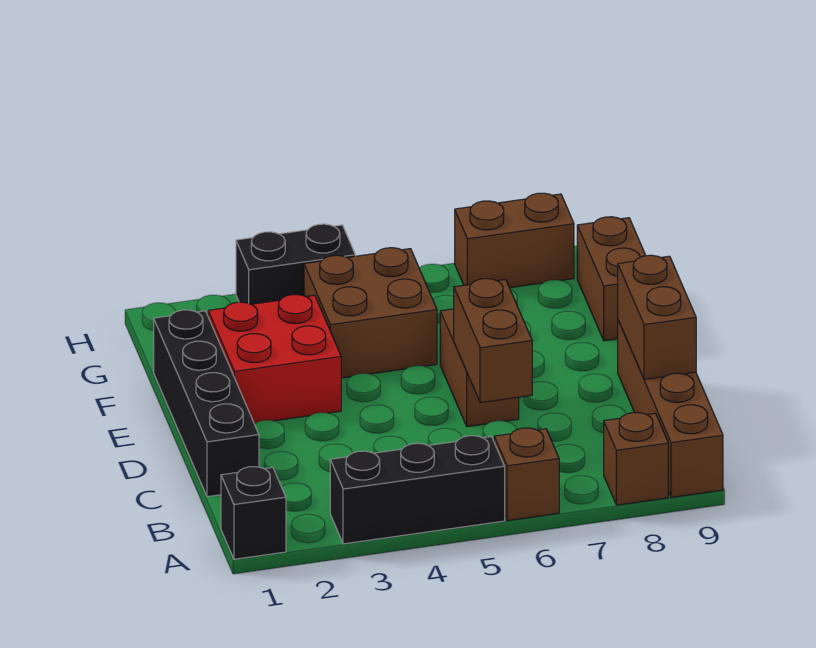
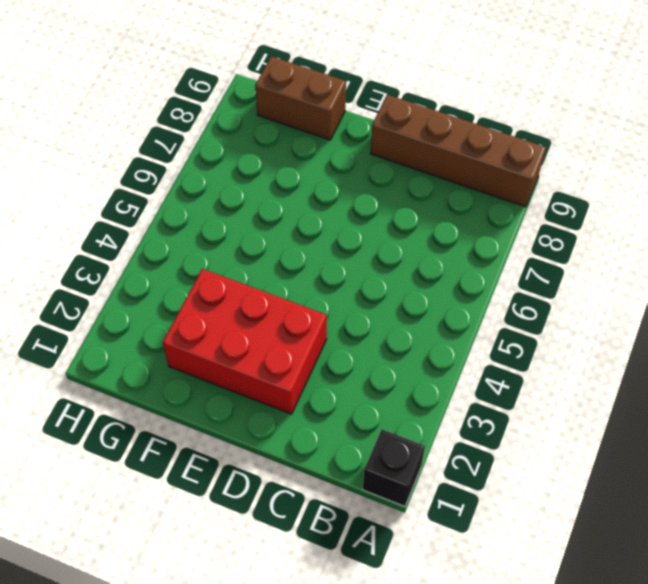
red brick D2:F3 level 1 -> red brick E2:F3 level 1
none -> black brick A3:A5 level 1
none -> brown brick A6 level 1
none -> brown brick A8 level 1

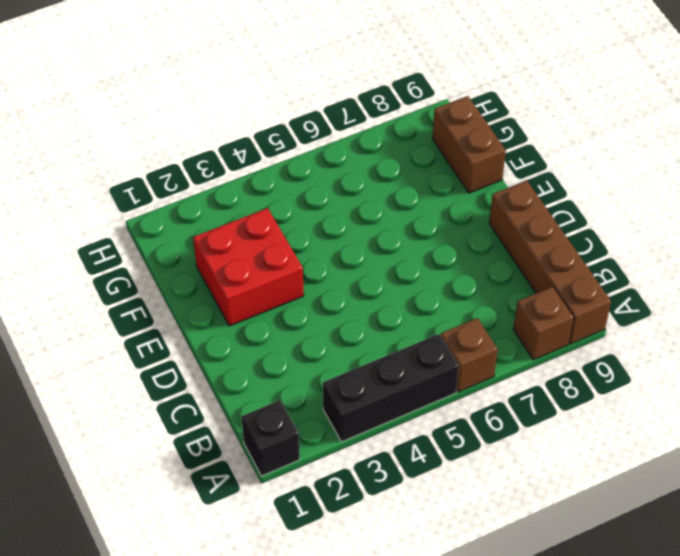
none -> black brick C1:F1 level 1
none -> brown brick D6:E6 level 1
none -> brown brick F4:G5 level 1

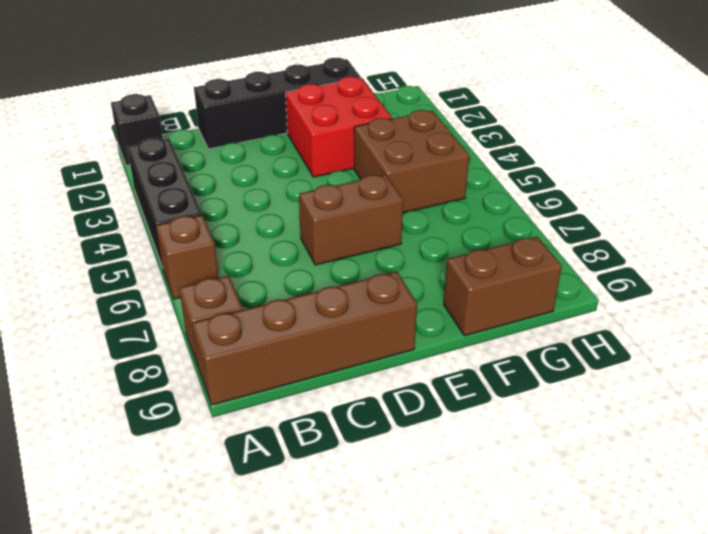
none -> black brick H3:H4 level 1
none -> brown brick H7:H8 level 1
none -> brown brick C6:D6 level 2

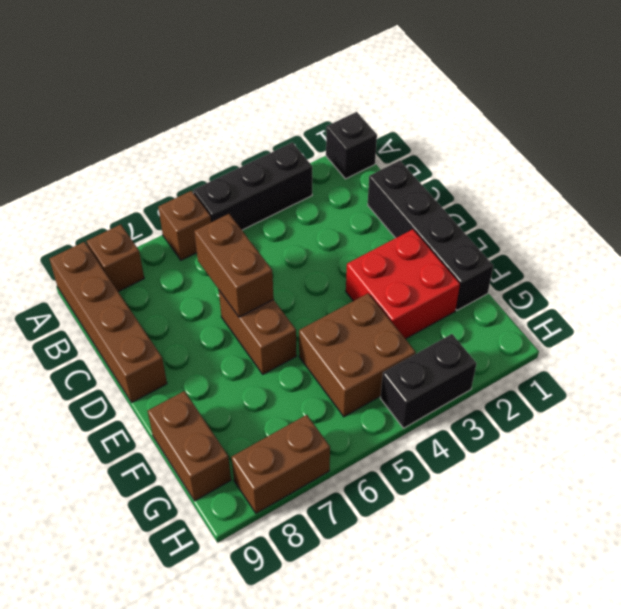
none -> brown brick C9:D9 level 2

